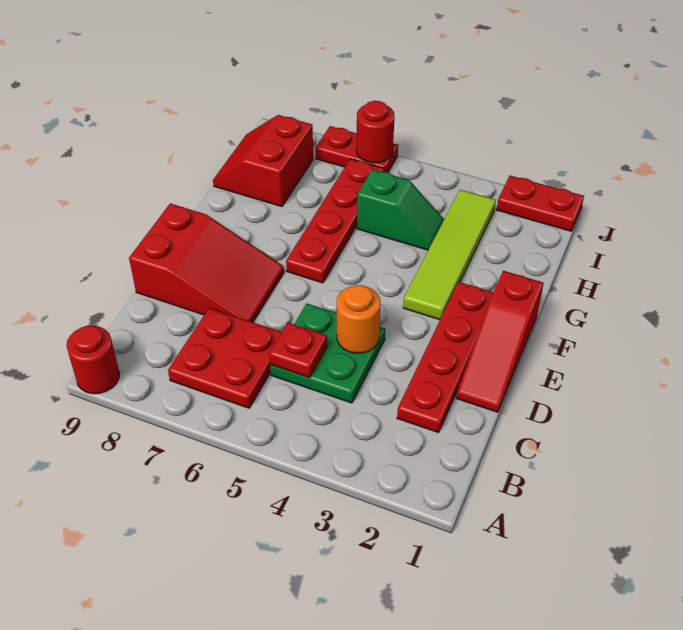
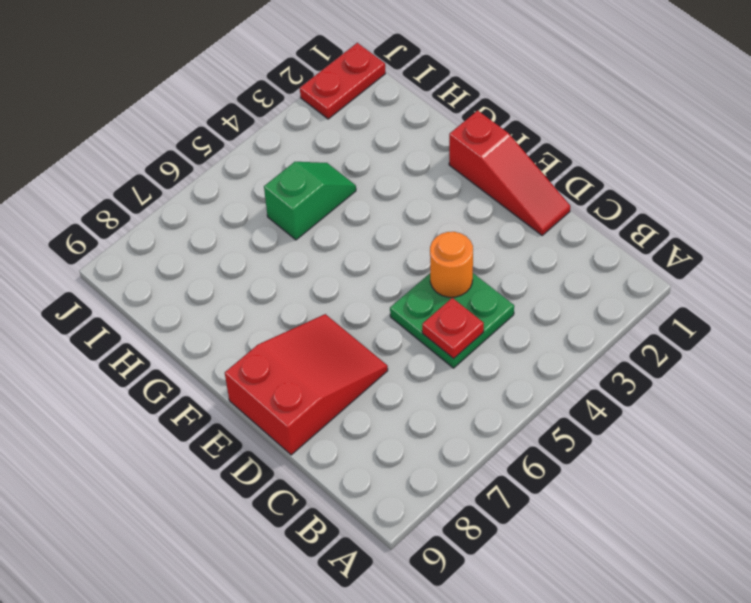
none -> red round brick A9 level 1
none -> red plate B6:C7 level 1
none -> red plate C2:F2 level 1

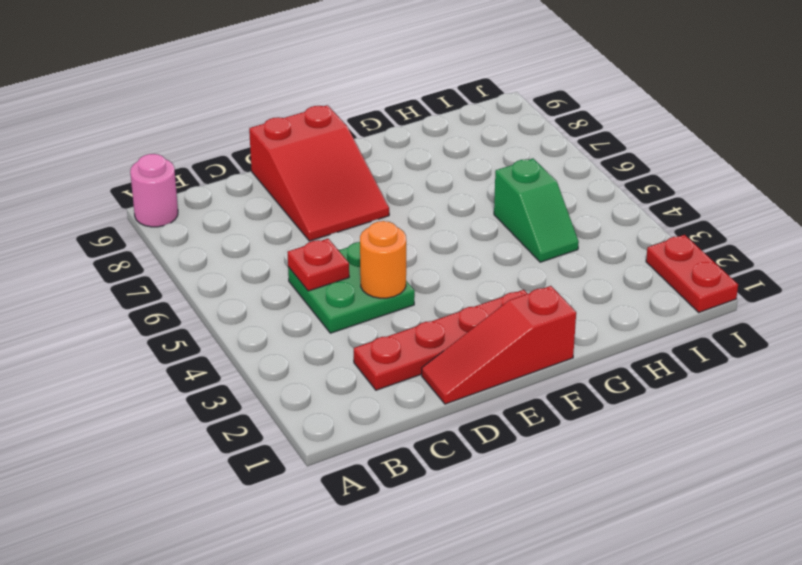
pink round brick A9 level 1 -> red round brick A9 level 1
none -> red plate B6:C7 level 1
none -> lime tile F3:I3 level 1
none -> red plate F6:I6 level 1

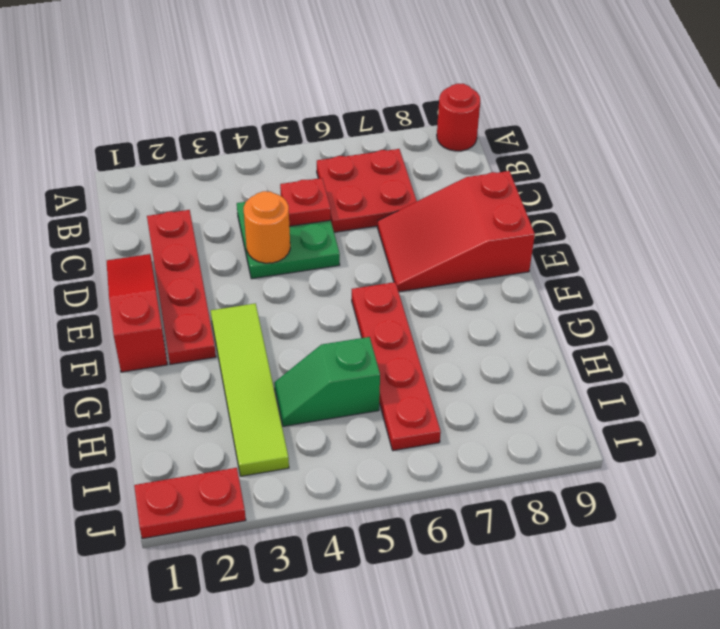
none -> red slope H8:I9 level 1 top 8
none -> red plate J6:J7 level 1
none -> red round brick J6 level 2

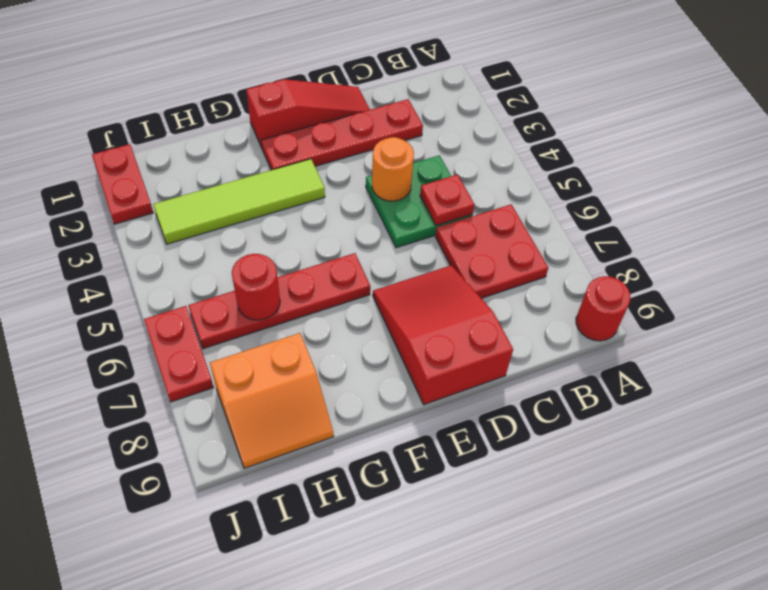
red round brick H6 level 2 -> red round brick J6 level 2
orange slope H8:I9 level 1 top 8 -> red slope H8:I9 level 1 top 8
none -> green slope H4:H5 level 1 top 5

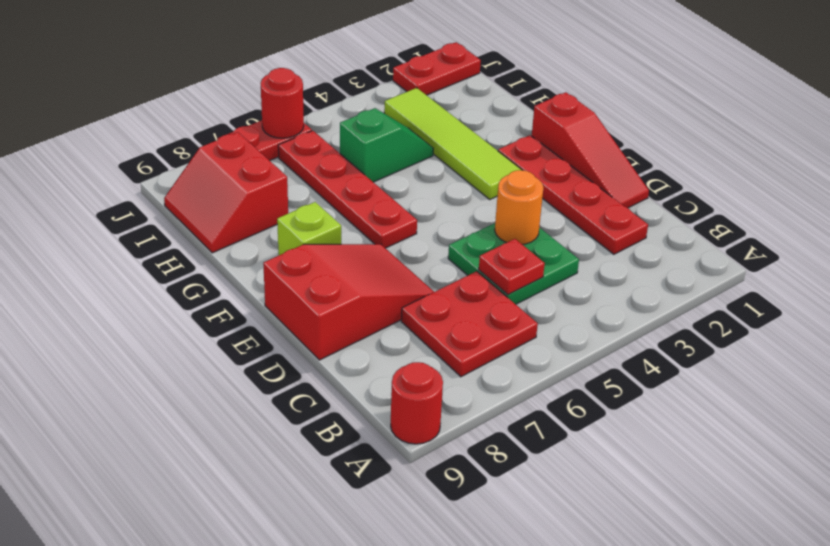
lime brick F8 level 1 -> none

